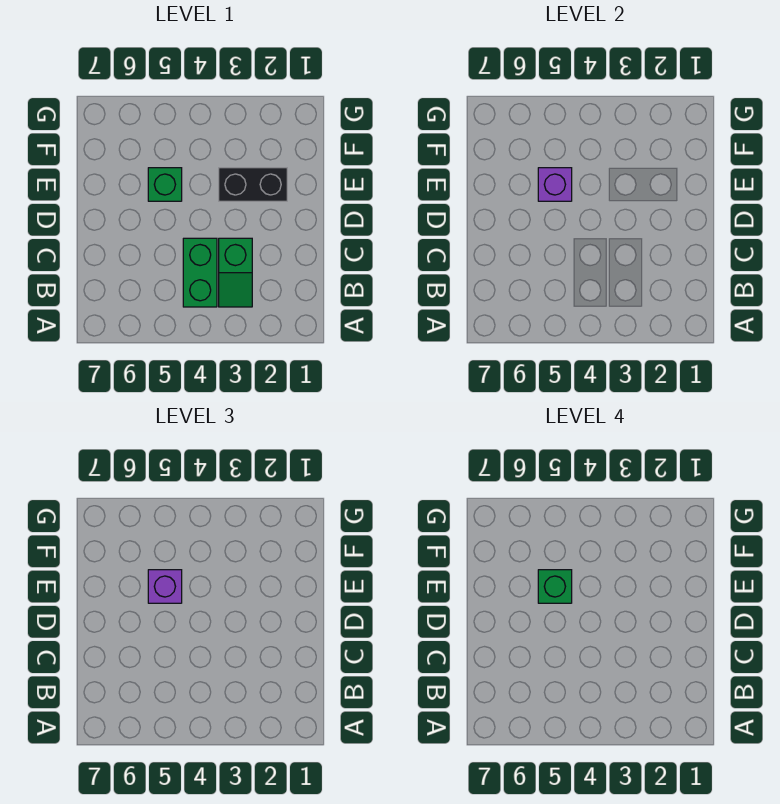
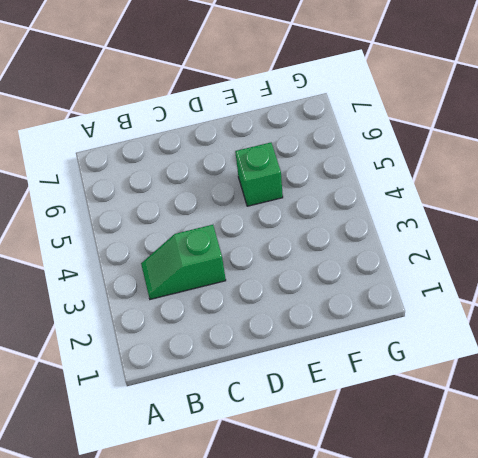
none -> green brick B4:C4 level 1
none -> black brick E2:E3 level 1

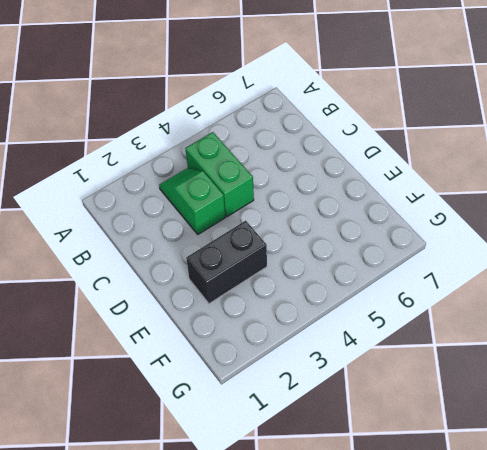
none -> green brick E5 level 1
none -> purple brick E5 level 2

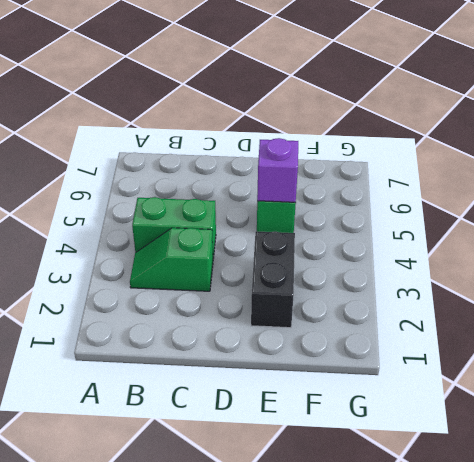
none -> purple brick E5 level 3
none -> green brick E5 level 4

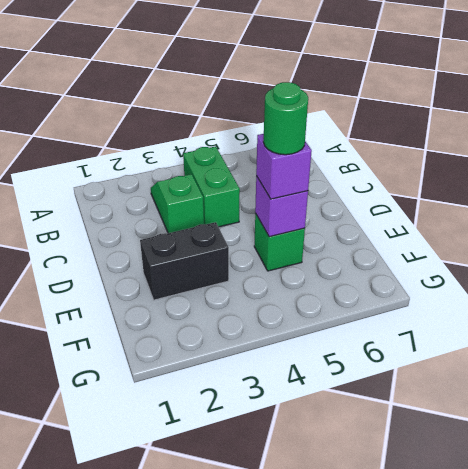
green round brick E5 level 4 -> green brick E5 level 4

